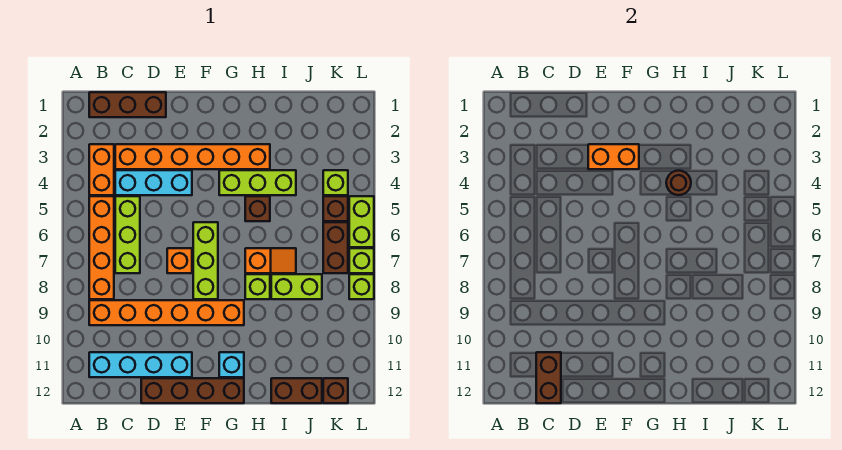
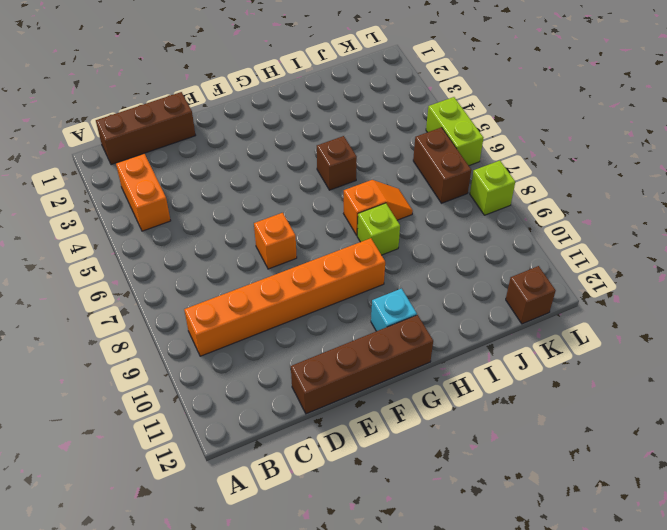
none -> orange brick B5:B8 level 1
none -> cyan brick B11:E11 level 1
none -> orange brick C3:H3 level 1

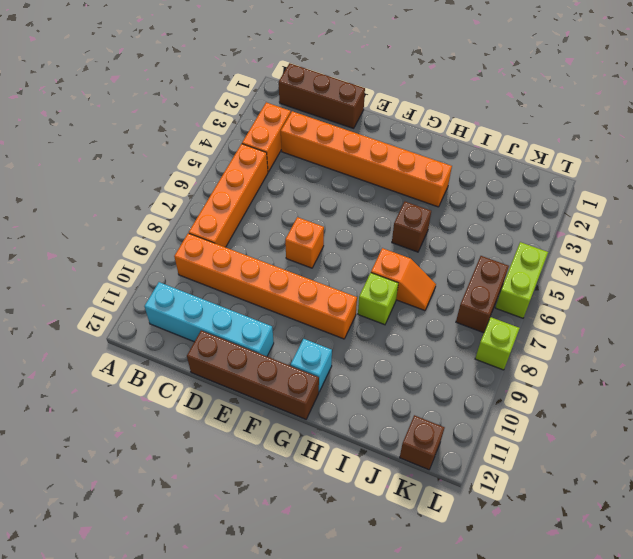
none -> cyan brick C4:E4 level 1
none -> lime brick C5:C7 level 1
none -> lime brick F6:F8 level 1

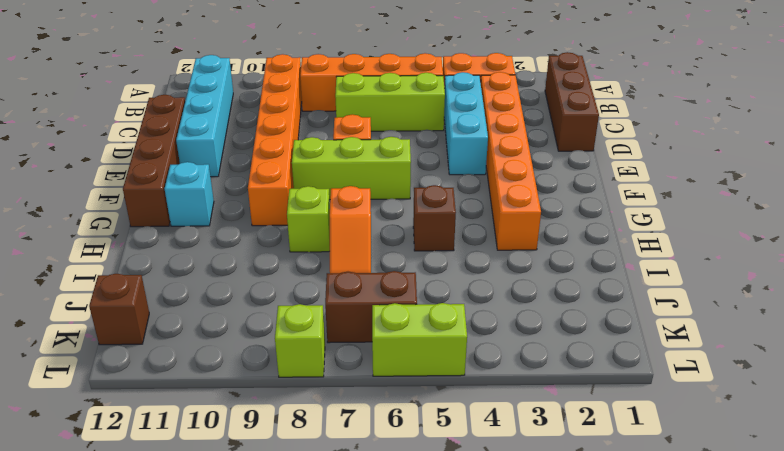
none -> lime brick G4:I4 level 1
none -> lime brick I8:J8 level 1
none -> brown brick I12:J12 level 1

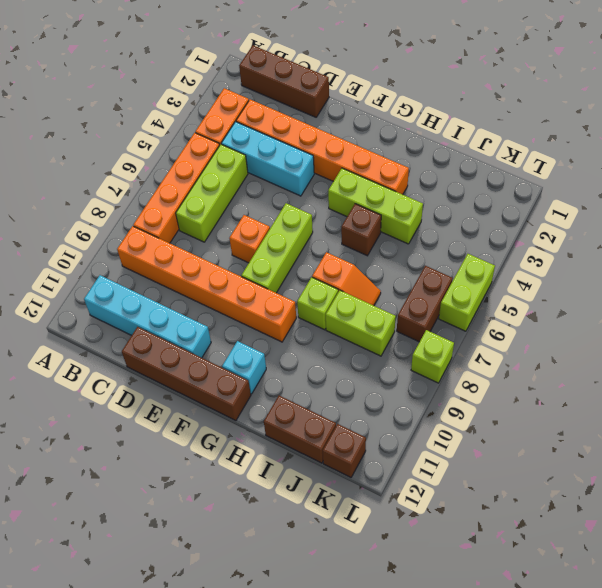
none -> lime brick K4 level 1
none -> brown brick K5 level 1
none -> lime brick L7 level 1

